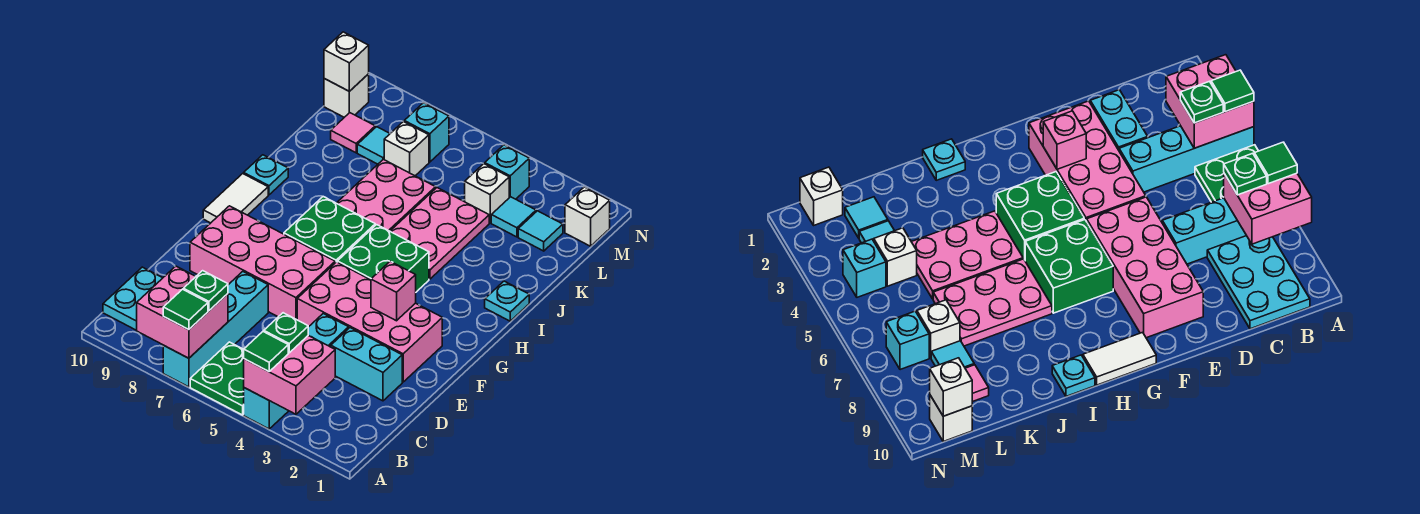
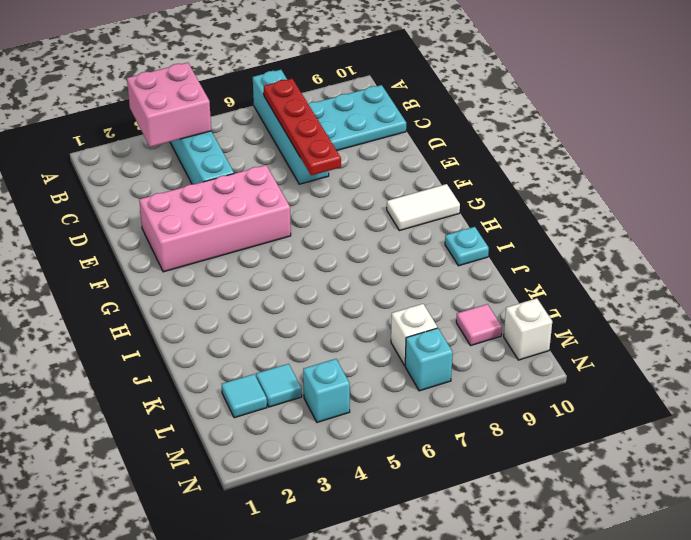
red plate B7:E7 level 2 -> pink brick A7:B8 level 2
white tile G9:G10 level 1 -> white tile G10:H10 level 1
none -> green plate A5:B6 level 1
none -> cyan brick D2:D3 level 1
none -> pink brick E6:F9 level 1
none -> green brick G4:H5 level 1

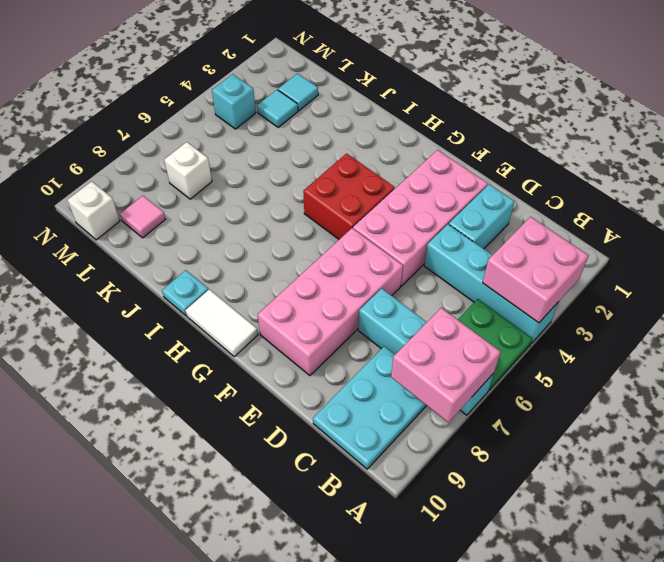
red brick G4:H5 level 1 -> green brick G4:H5 level 1
none -> green brick G6:H7 level 1
none -> cyan plate I1 level 1
none -> pink plate I4:K5 level 1
none -> pink plate I6:K7 level 1

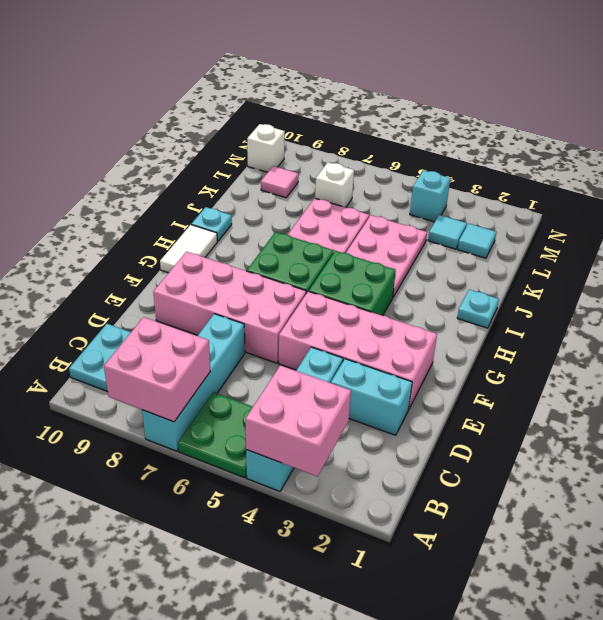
none -> white brick L4 level 1
none -> cyan tile L8 level 1
none -> white brick M1 level 1
none -> cyan brick M7 level 1

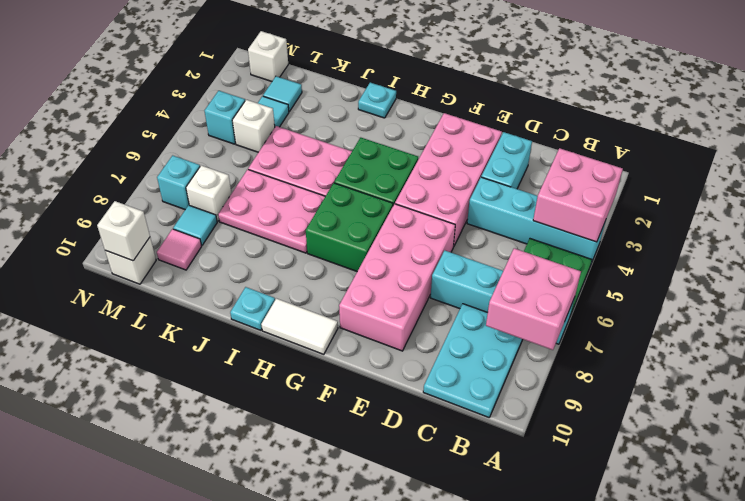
none -> pink brick F3 level 2
none -> green tile A4 level 3
none -> green tile A7 level 3
none -> green plate B4 level 3

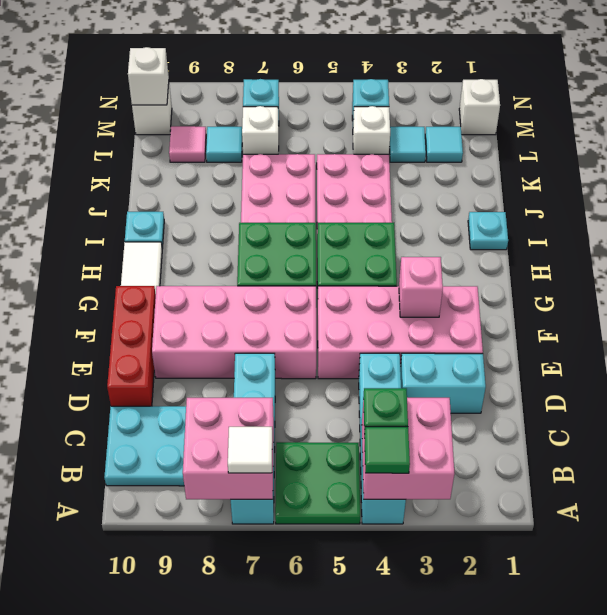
white tile A7 level 3 -> green tile A7 level 3
red brick D10:F10 level 1 -> none
none -> green plate B7 level 3

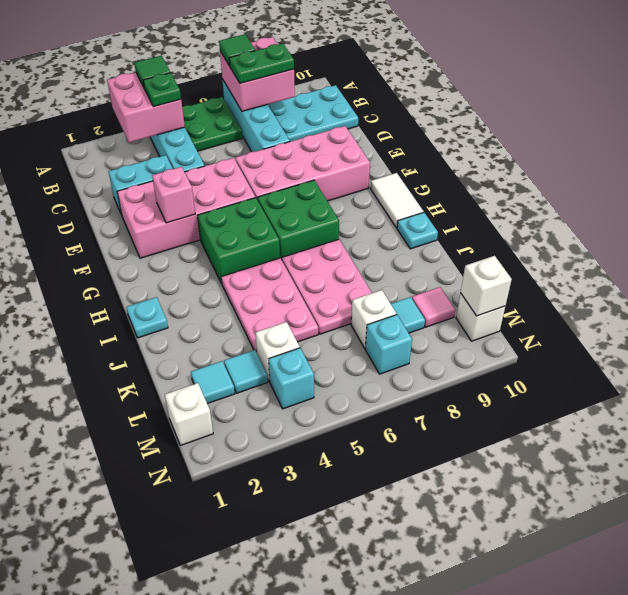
green plate B7:B8 level 3 -> green plate B7 level 3

